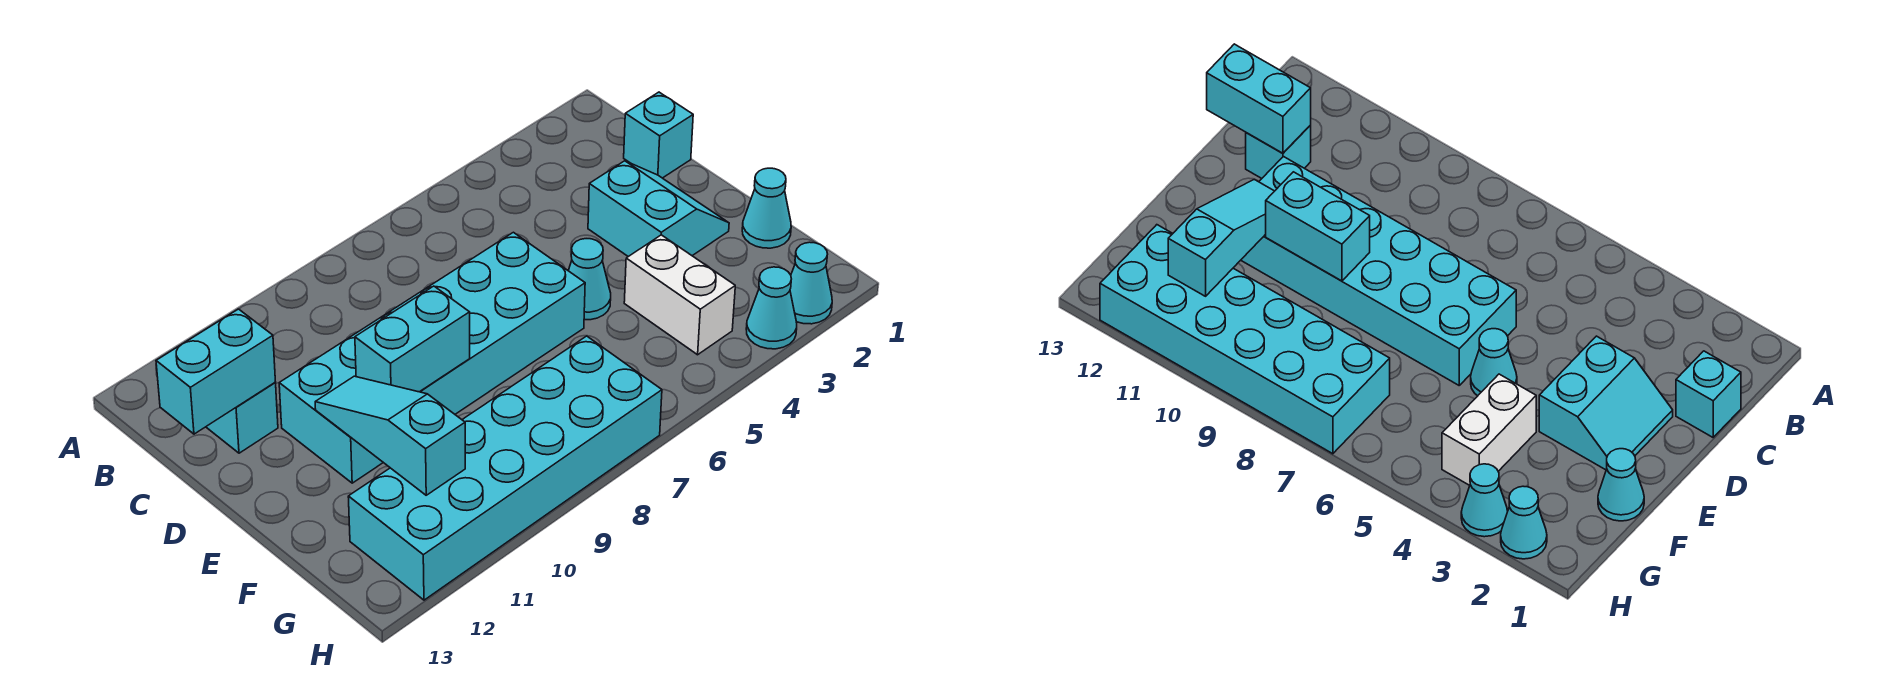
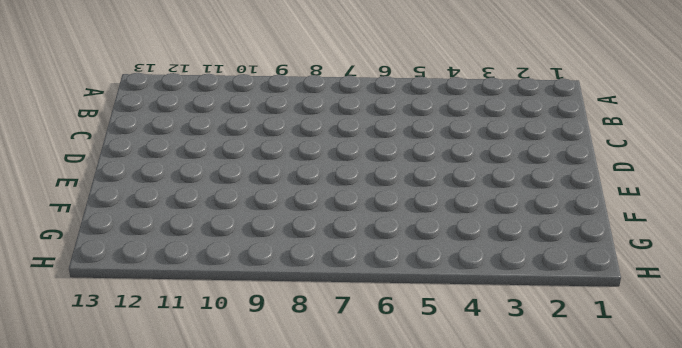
none -> cyan brick C1 level 1
none -> cyan brick C12 level 1
none -> cyan slope D2:E3 level 1 top 3

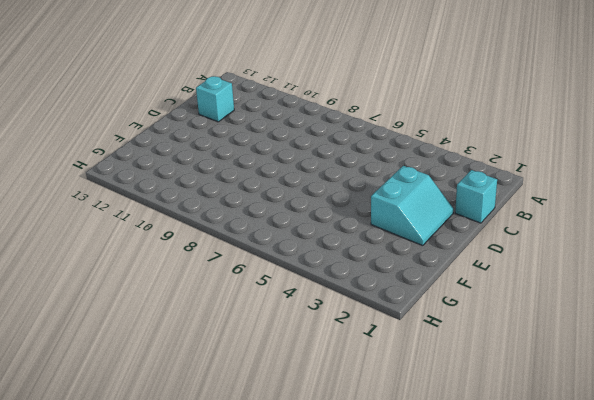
none -> cyan brick D6:E11 level 1
none -> cyan cone E5 level 1
none -> cyan cone F1 level 1

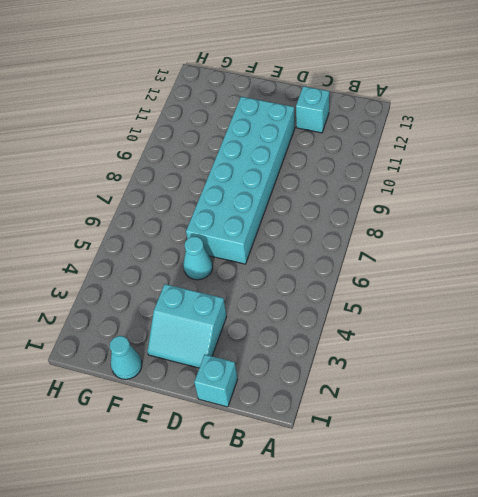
none -> white brick F4:G4 level 1
none -> cyan brick G7:H12 level 1
none -> cyan cone H2 level 1

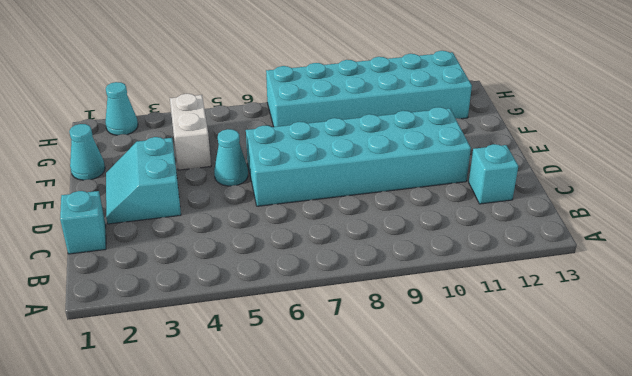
none -> cyan cone H3 level 1
none -> cyan brick C12:C13 level 2
none -> cyan brick E9:E10 level 2

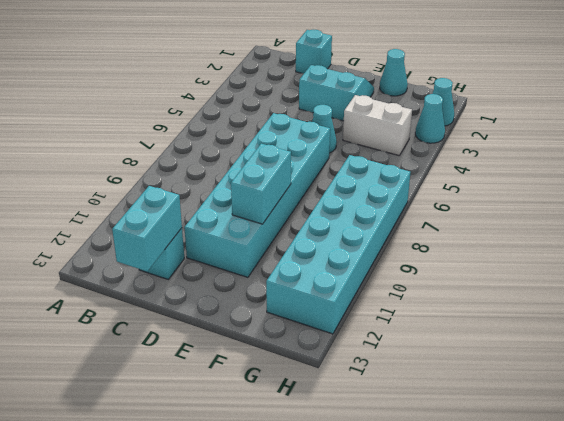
none -> cyan slope E11:G11 level 2 top G

